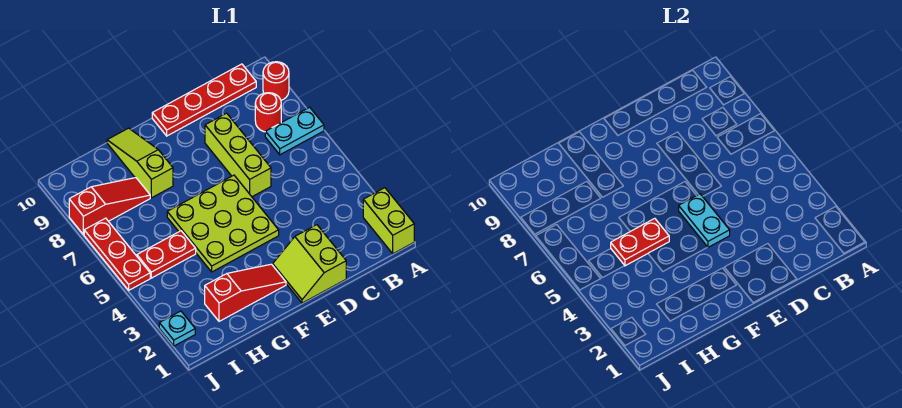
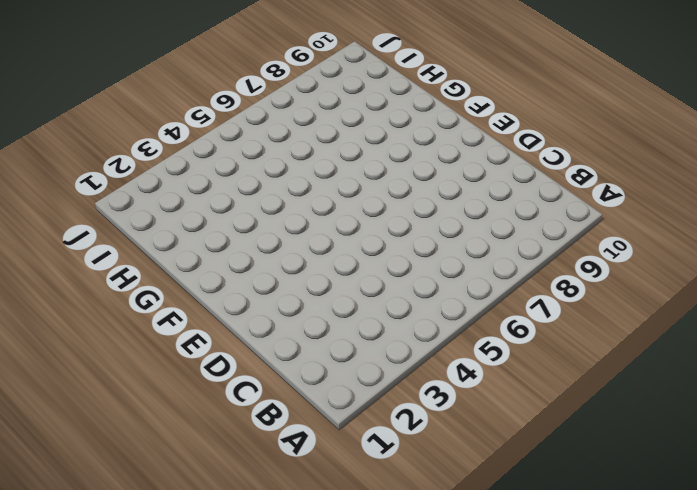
none -> lime brick A1:A2 level 1
none -> cyan plate A7:B7 level 1
none -> red round brick A9 level 1

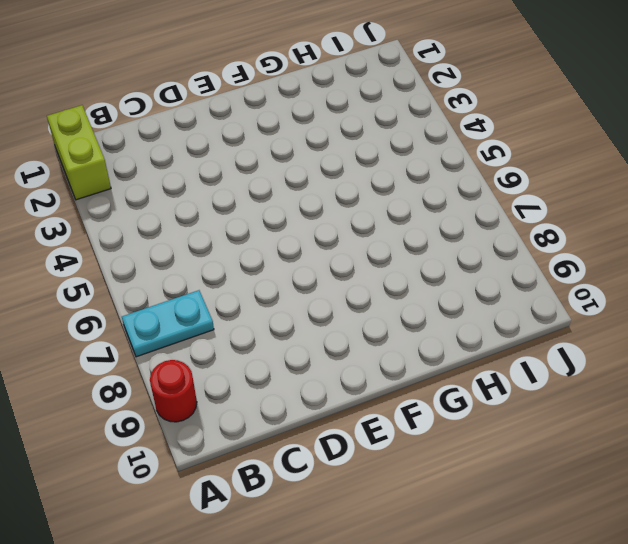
none -> red round brick B8 level 1
none -> red plate B10:E10 level 1
none -> lime slope D1:E2 level 1 top D

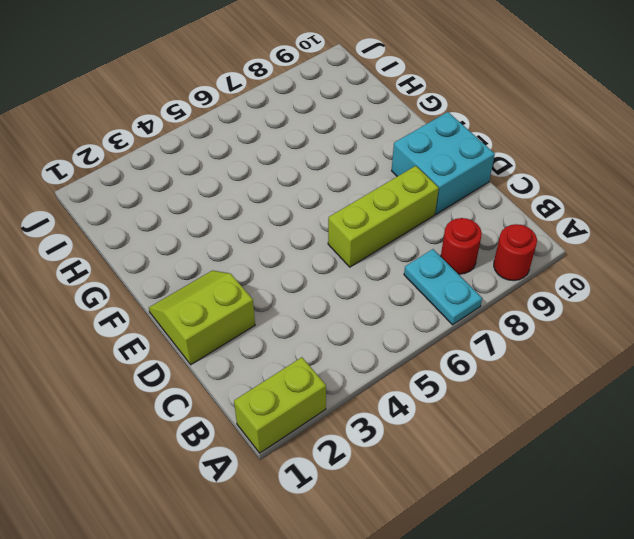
cyan brick D9:E10 level 1 -> red plate B10:E10 level 1
none -> lime plate E4:G6 level 1
none -> red slope F2:H2 level 1 top H
none -> lime slope G8:G10 level 1 top 8

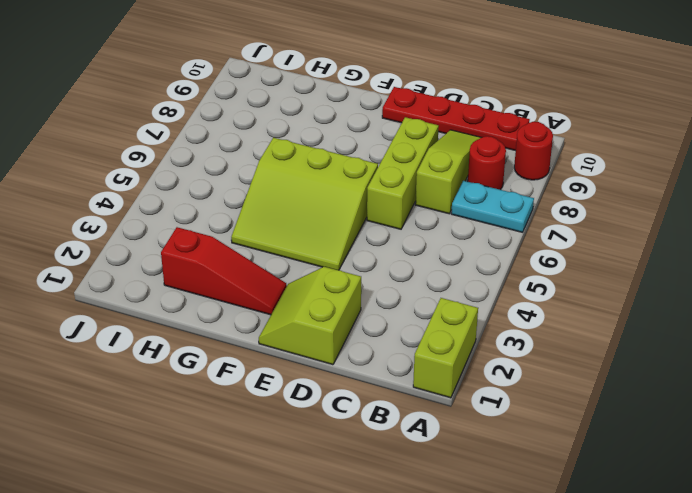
lime slope C7:C9 level 1 top 7 -> lime slope G8:G10 level 1 top 8
lime slope E4:G6 level 1 top 6 -> lime plate E4:G6 level 1
none -> red plate H5:I5 level 1
none -> red slope H8:J8 level 1 top J
none -> cyan plate J2 level 1

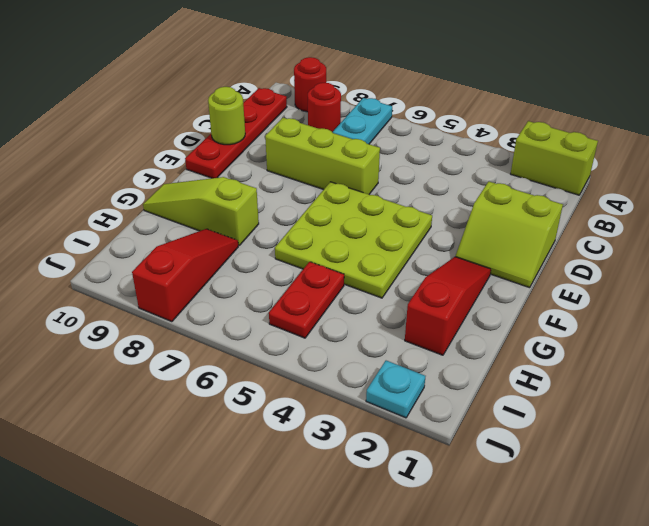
lime round brick D10 level 2 -> none
none -> red plate J5:J7 level 1
none -> cyan plate E4:E5 level 2
none -> red plate G5:H5 level 2

